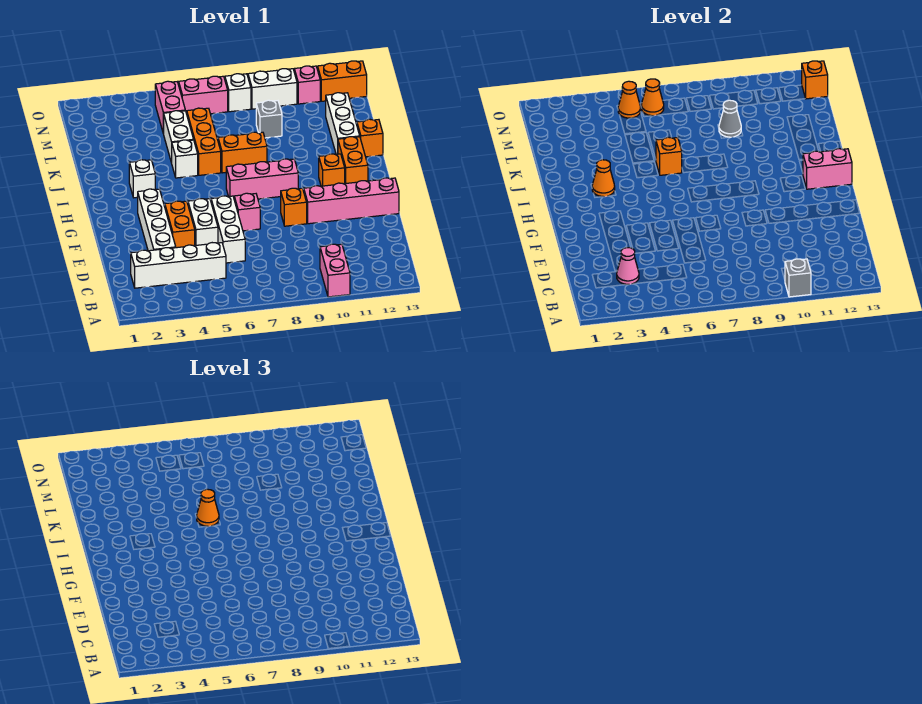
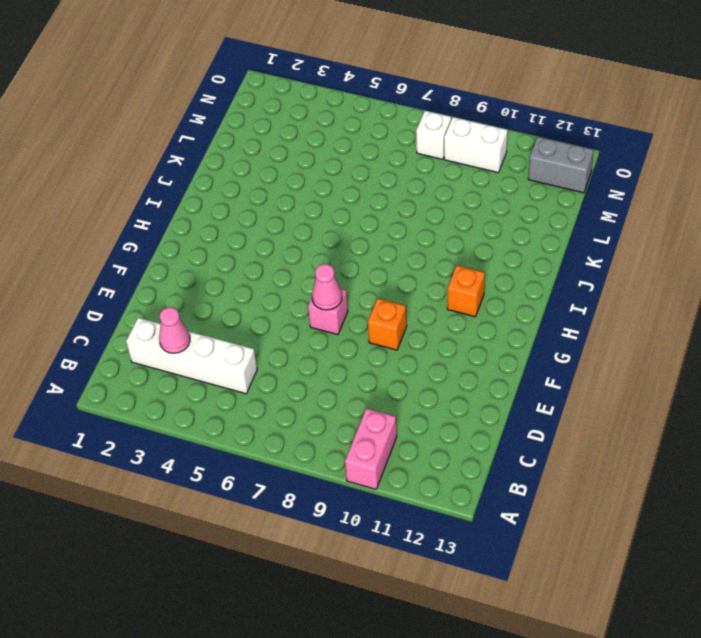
pink cone F7 level 2 -> none
grey brick N12:N13 level 1 -> orange brick N12:N13 level 1
none -> white brick D3:G3 level 1
none -> white brick D6:F6 level 1
none -> orange brick E4:F4 level 1
none -> white brick E5:F5 level 1

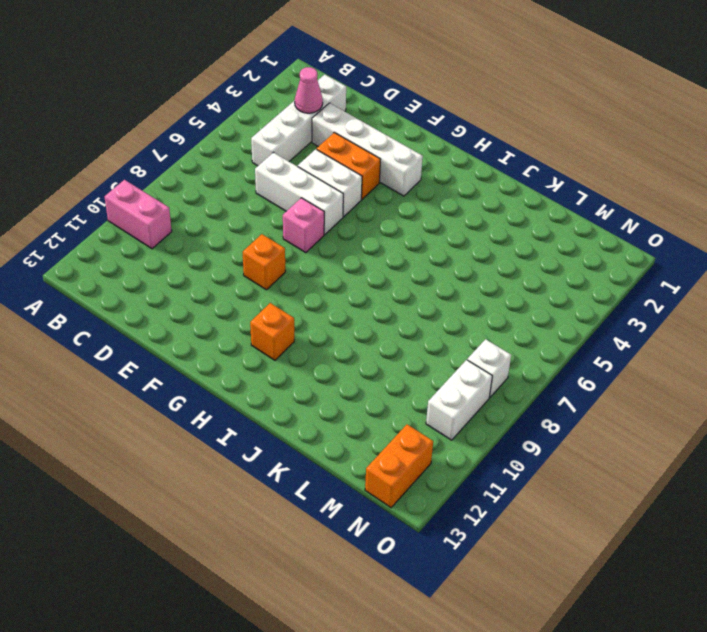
none -> pink brick F10:F13 level 1
none -> pink brick H7:H9 level 1
none -> orange brick H12:I12 level 1
none -> white brick I3 level 1

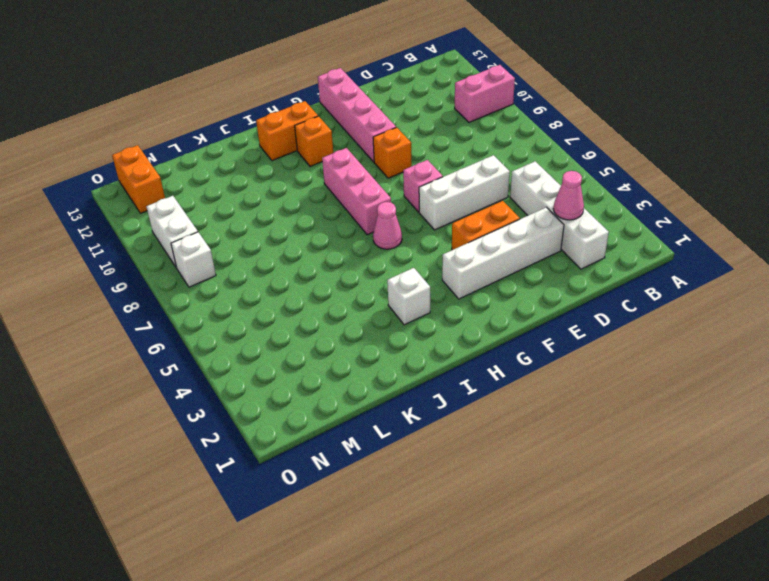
pink cone H6 level 1 -> none
none -> white brick E5:F5 level 1
none -> white brick J5 level 1
none -> orange brick J6:L6 level 1
none -> orange brick J7:J8 level 1

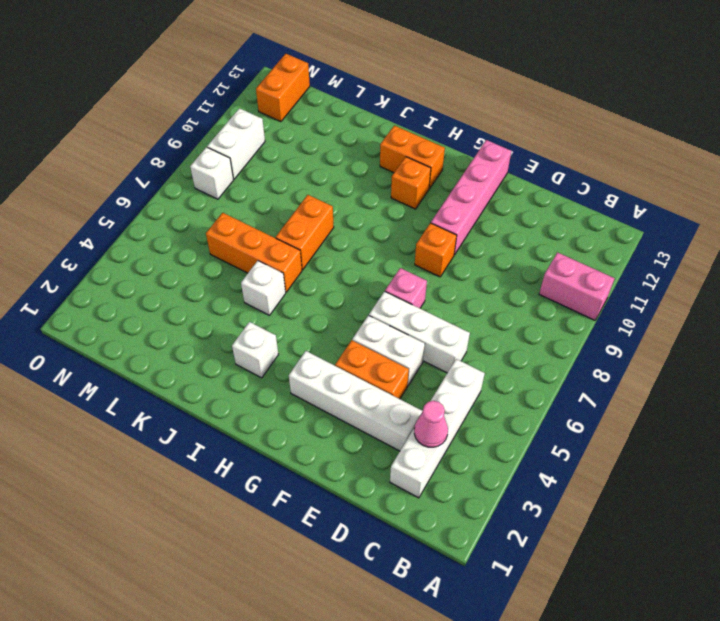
none -> pink brick H7:H9 level 1
none -> white brick J12:L12 level 1
none -> orange brick J13 level 1
none -> white brick K5:L5 level 1

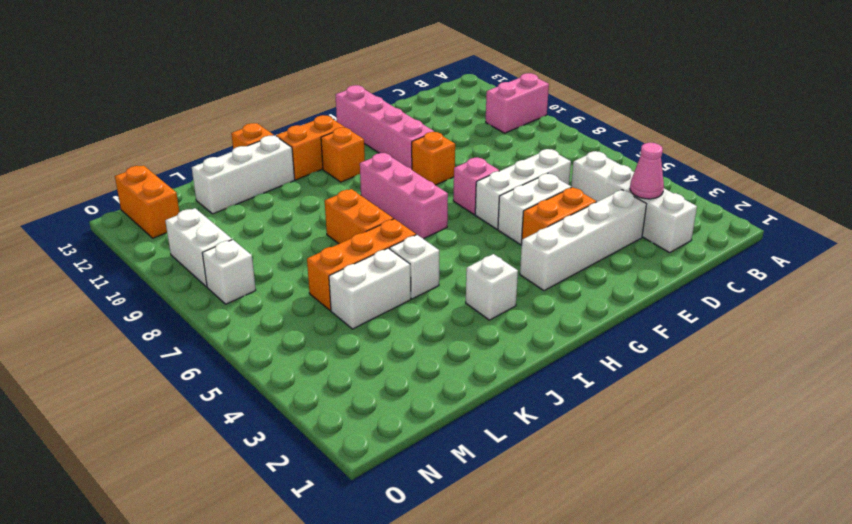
none -> grey brick L9 level 1
none -> pink brick M5:N5 level 1
none -> pink brick N6:N7 level 1
none -> pink brick N11 level 1

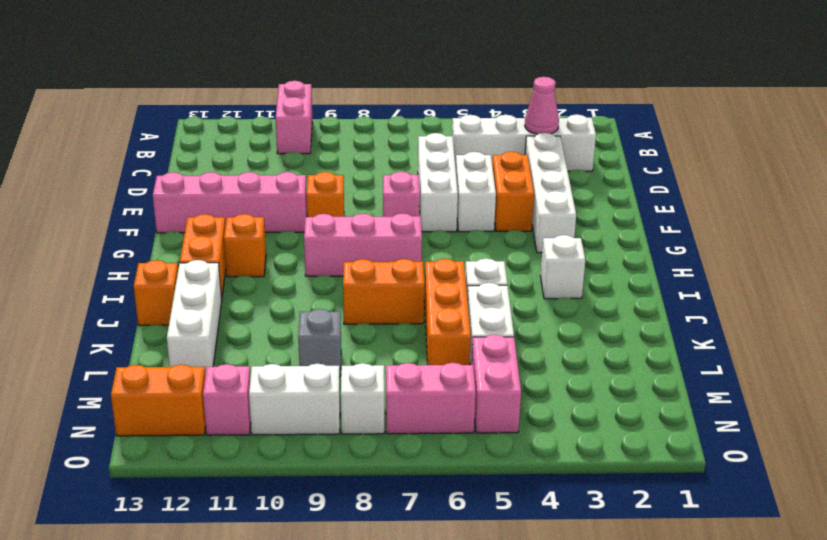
none -> grey brick A10 level 2
none -> pink brick H12:H13 level 2
none -> orange cone I3 level 2
none -> orange brick J6 level 2

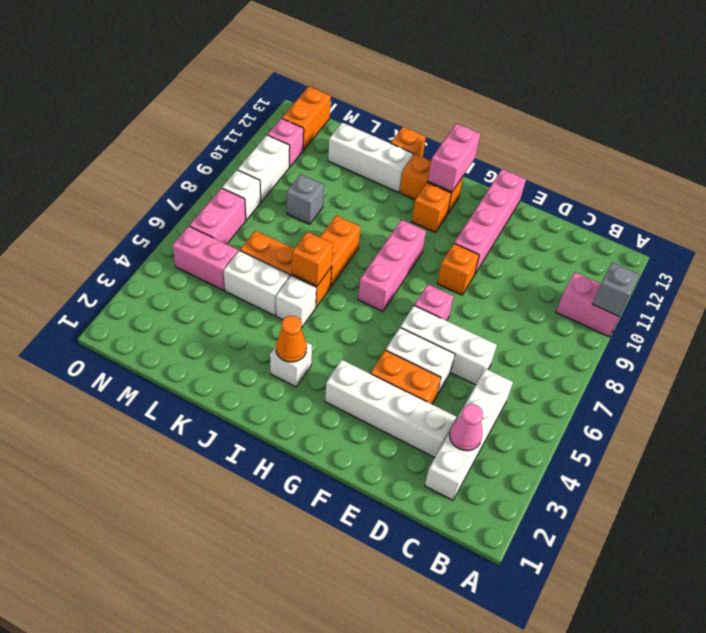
none -> grey cone L9 level 2
none -> orange cone N5 level 2
none -> orange cone N6 level 2
none -> orange brick N13 level 2

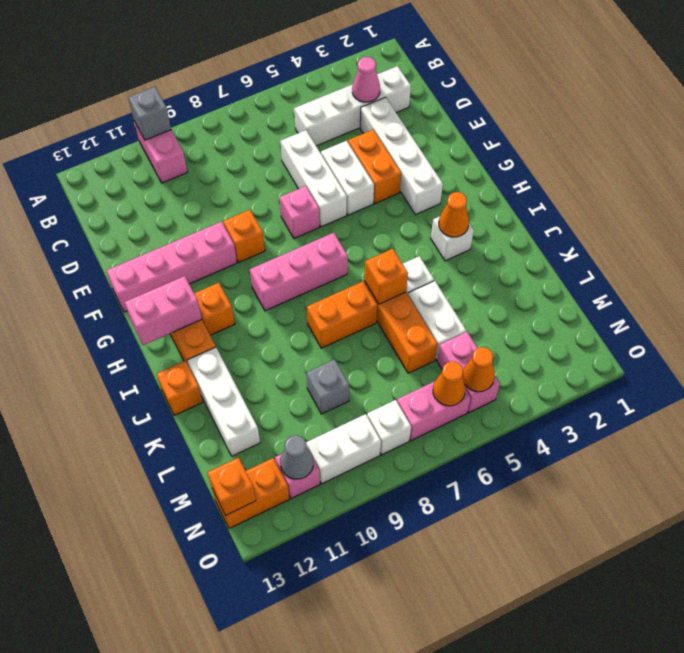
grey cone N11 level 2 -> grey cone L9 level 2
none -> orange cone J6 level 3

